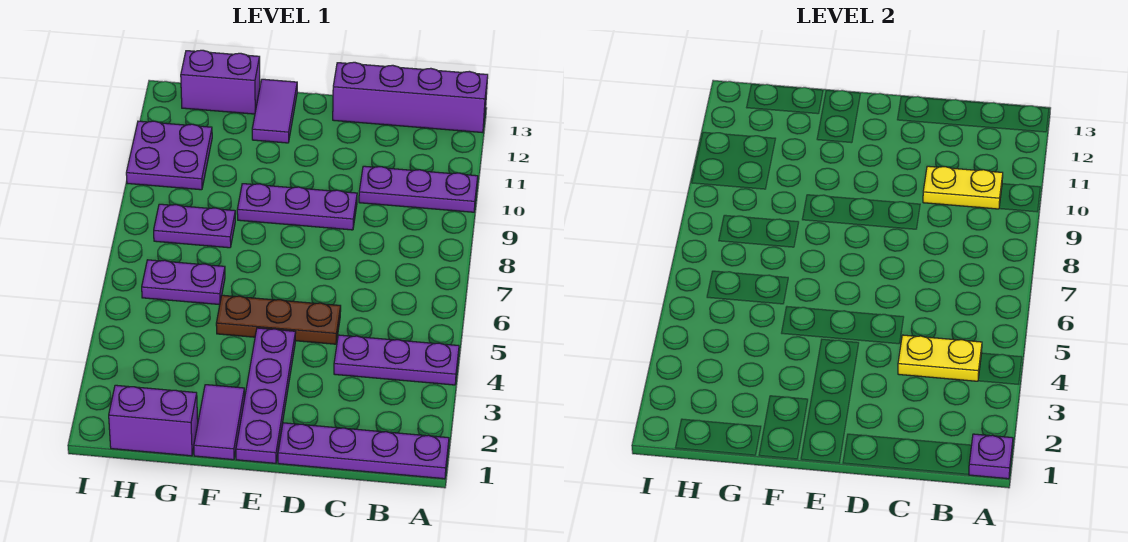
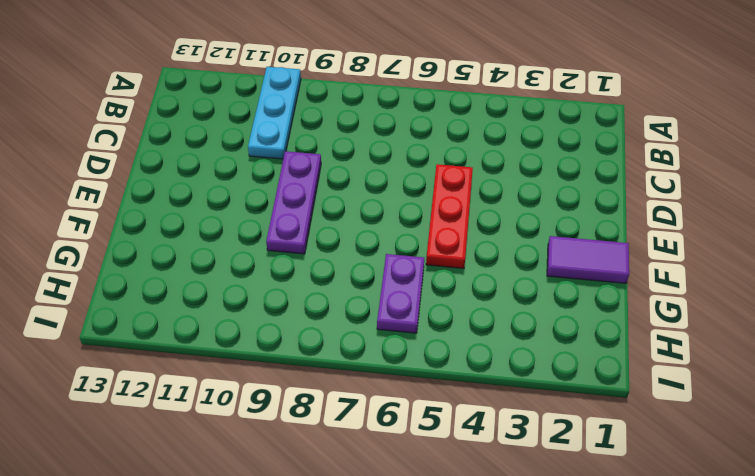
cyan plate A10:C10 level 1 -> purple plate A10:C10 level 1
red plate D5:F5 level 1 -> brown plate D5:F5 level 1
none -> purple plate A1:D1 level 1
none -> purple plate A4:C4 level 1
none -> purple brick A13:D13 level 1

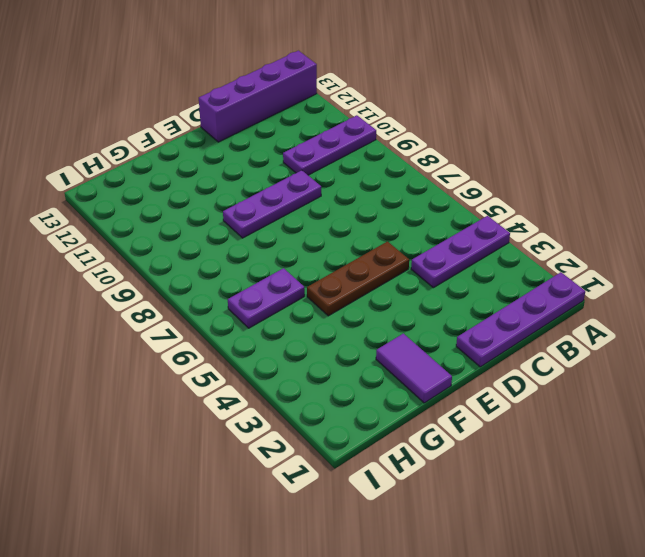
none -> purple plate E1:E4 level 1
none -> purple tile F12:F13 level 1
none -> purple brick G1:H1 level 1

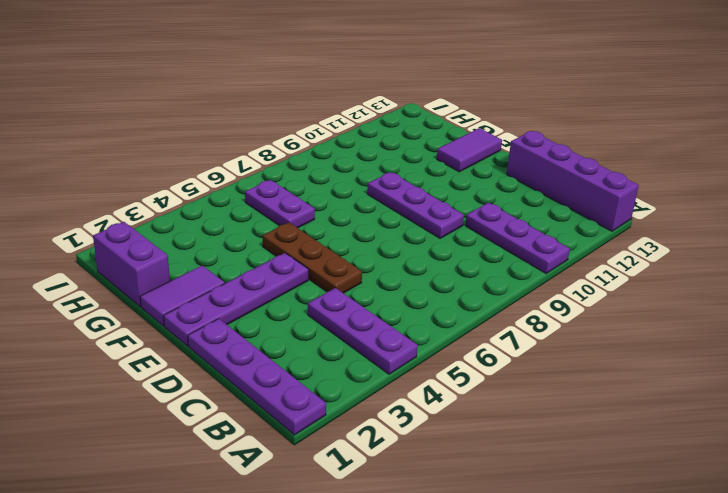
none -> purple plate G8:H8 level 1
none -> purple brick G13:H13 level 1
none -> purple plate H10:I11 level 1

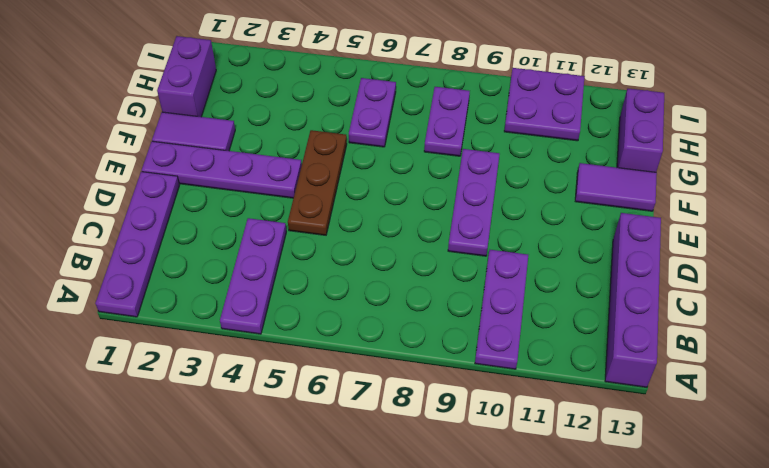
none -> purple plate A1 level 2
none -> yellow plate B4:C4 level 2
none -> yellow plate B10:C10 level 2

